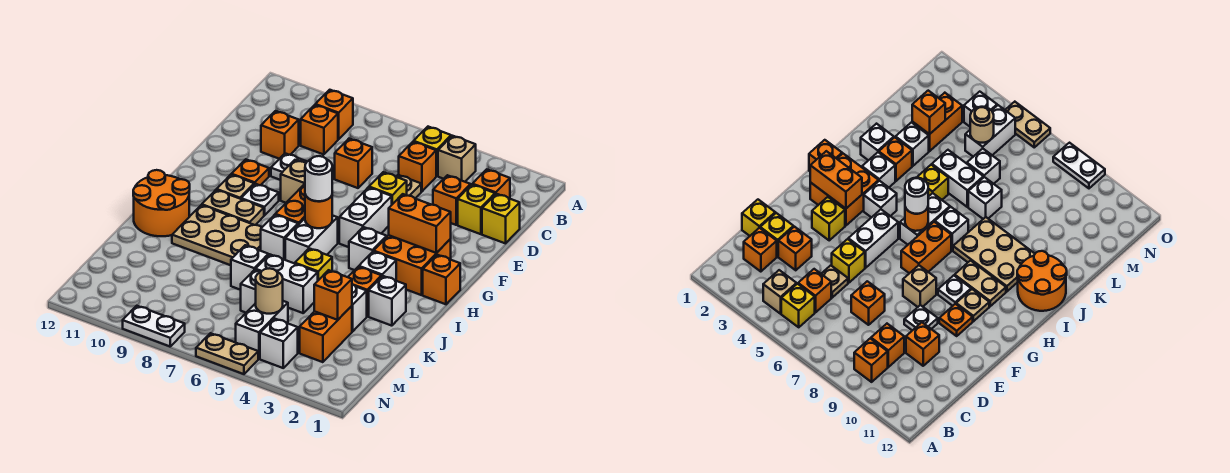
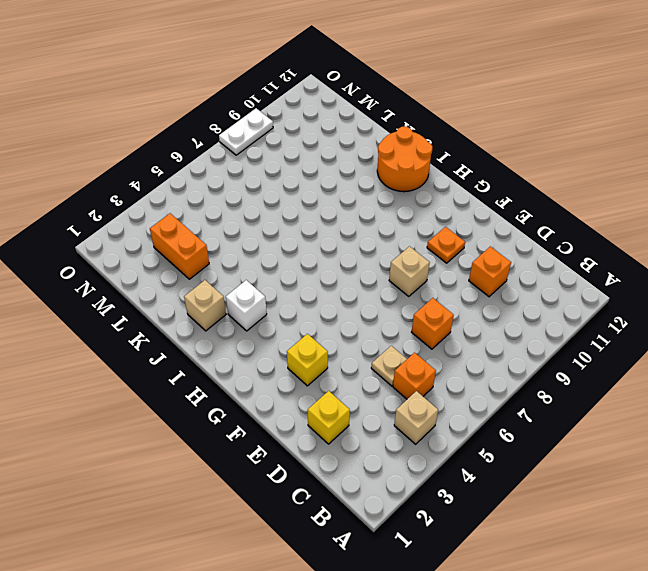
tan brick J2 level 1 -> white brick J2 level 1
none -> yellow brick B5 level 1
none -> orange brick B9 level 1
none -> orange brick C2 level 1
none -> orange brick C9 level 1

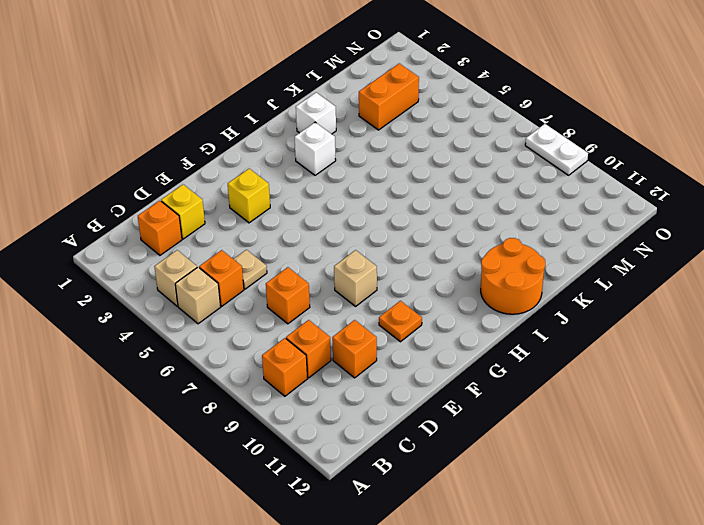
tan brick B5 level 1 -> yellow brick B5 level 1
none -> yellow brick D1 level 1
none -> orange brick D3 level 1
none -> yellow brick E5 level 1
none -> white plate E9 level 1

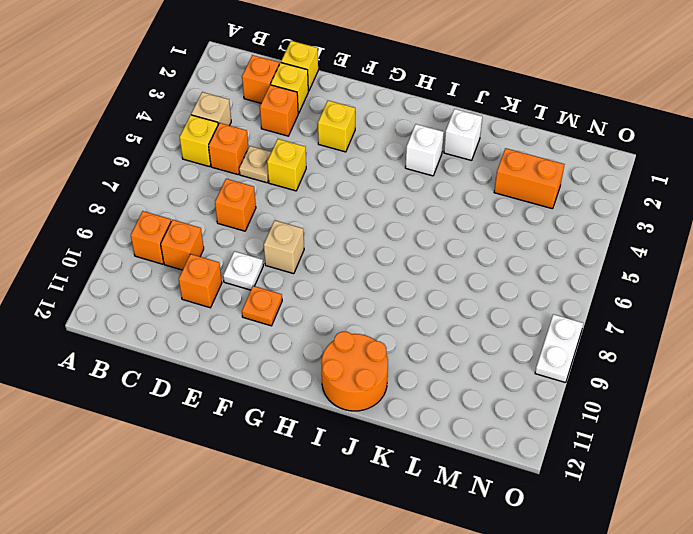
none -> white brick F5:G5 level 1
none -> orange brick G2:H3 level 1
none -> orange brick G7:H7 level 1
none -> white plate G9 level 1

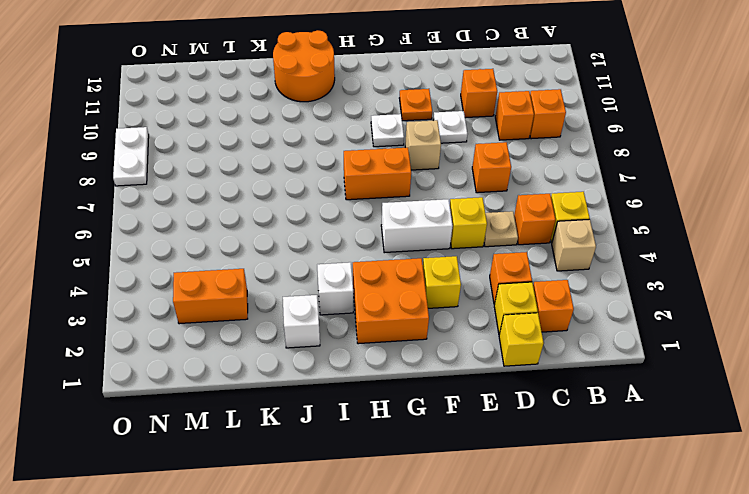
none -> tan plate G10 level 1
none -> orange brick H1 level 1
none -> white brick H4 level 1
none -> white brick H6:I6 level 1

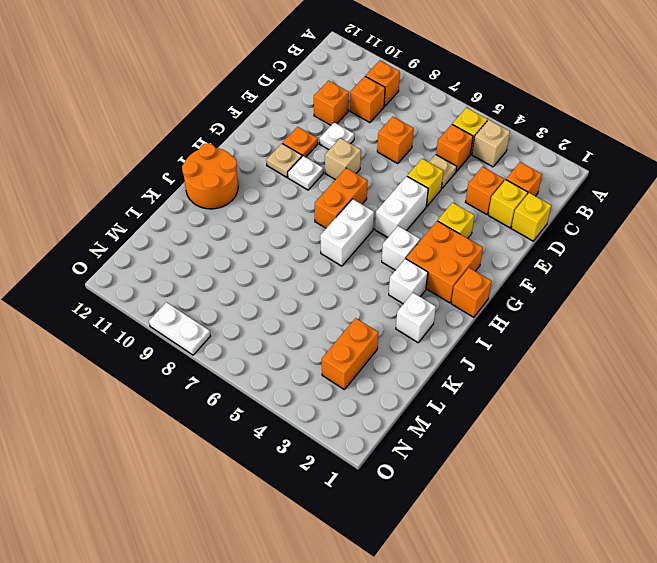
none -> tan plate H9:H10 level 1
none -> white brick I7 level 1
none -> tan plate I8:J10 level 1
none -> orange brick J3 level 1

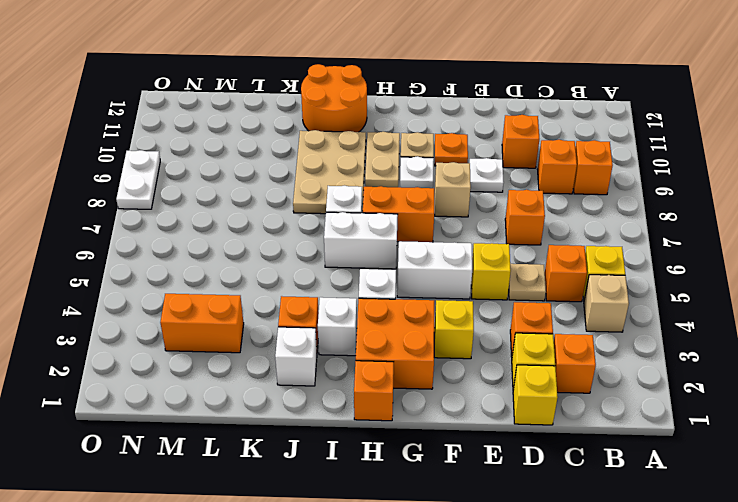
none -> yellow brick J5 level 1
none -> white brick K3 level 1
none -> white brick K5:K6 level 1
none -> white brick K7 level 1

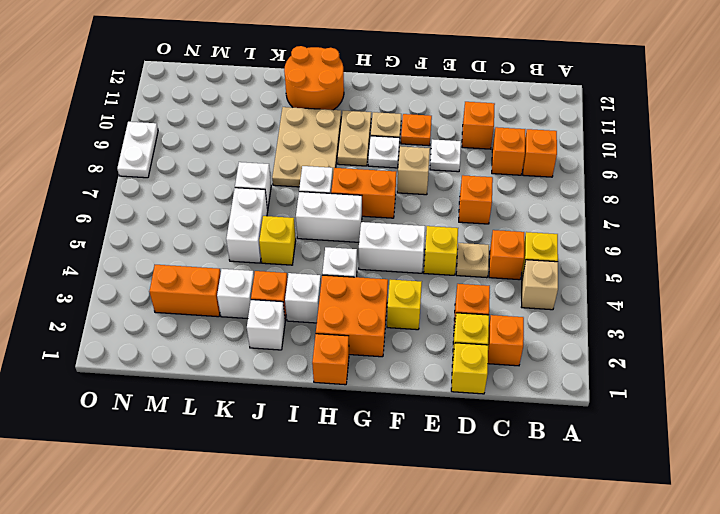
none -> white brick L6 level 1
none -> white brick M5:N5 level 1
none -> white brick N4 level 1
none -> tan plate O5:O6 level 1

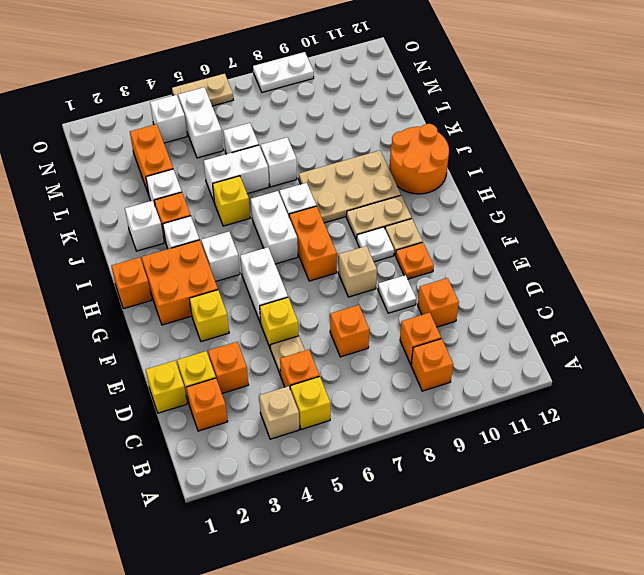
none -> orange brick G2:G3 level 2
none -> orange round brick H6 level 2
none -> orange brick L3 level 2
none -> tan round brick M5 level 2

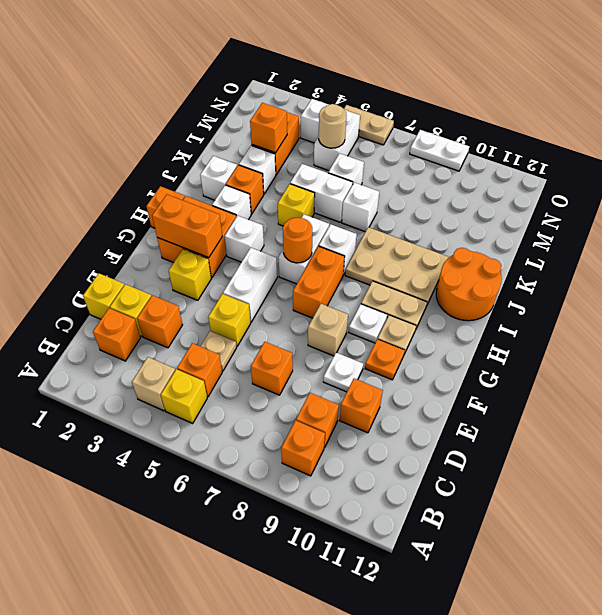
none -> white round brick H6 level 3

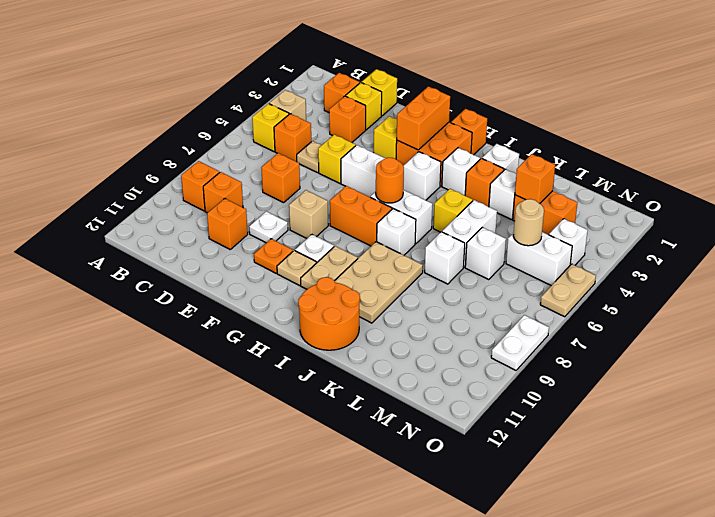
none -> white round brick H6 level 3

